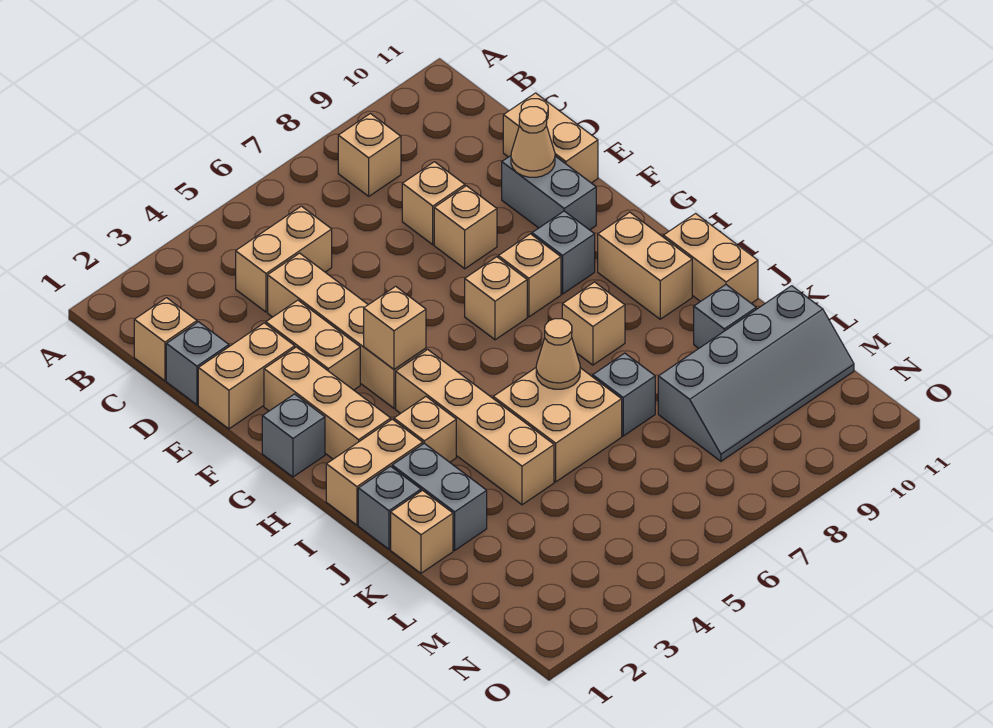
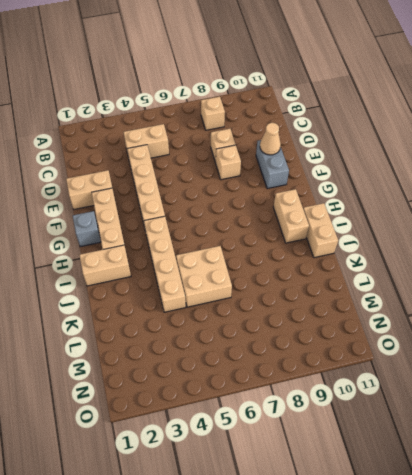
none -> tan brick C1 level 1
none -> grey brick D1 level 1
none -> tan brick D11:E11 level 1
none -> tan brick E3:F3 level 1

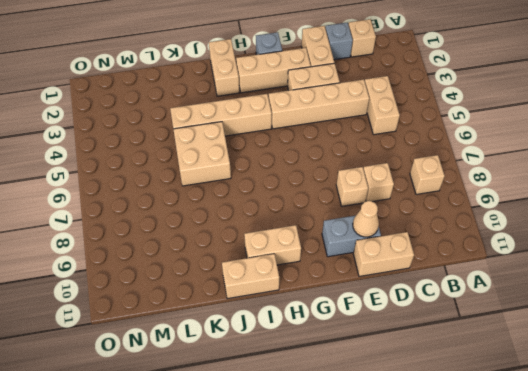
none -> tan brick G7 level 1
none -> tan brick G8 level 1
none -> grey brick G9 level 1
none -> tan brick I3 level 1

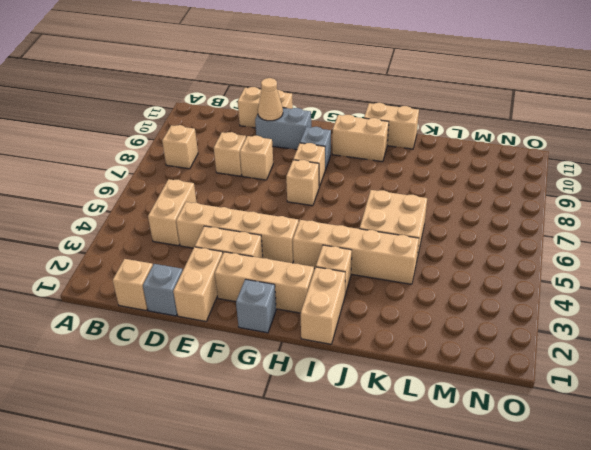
none -> tan brick I8 level 1
none -> grey brick J1 level 1
none -> grey brick J2:K2 level 1
none -> tan brick K1 level 1

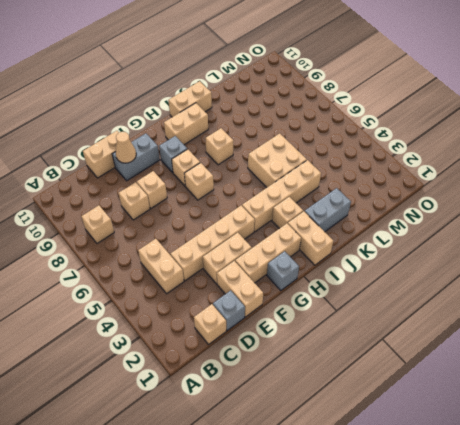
none -> grey brick J1 level 1
none -> tan brick K1 level 1
none -> grey brick K7 level 1
none -> grey brick K10 level 1

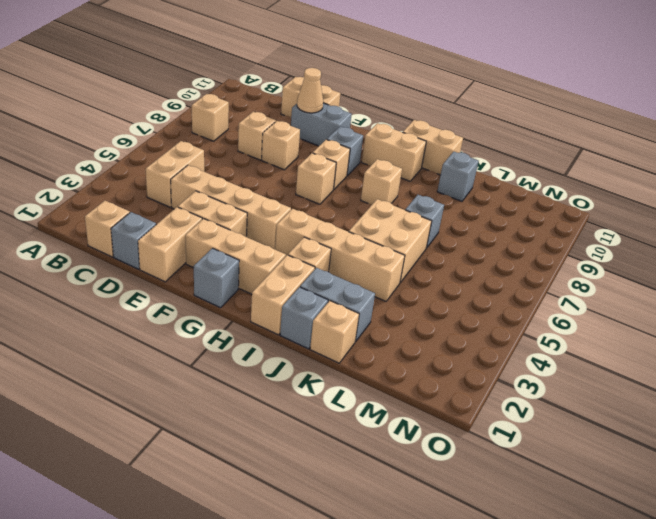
none -> grey slope L8:M11 level 1 top L
none -> tan brick G4 level 2
none -> tan cone J6 level 2

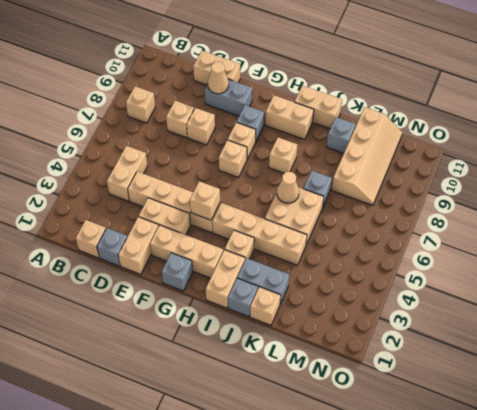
tan slope L8:M11 level 1 top L -> grey slope L8:M11 level 1 top L

